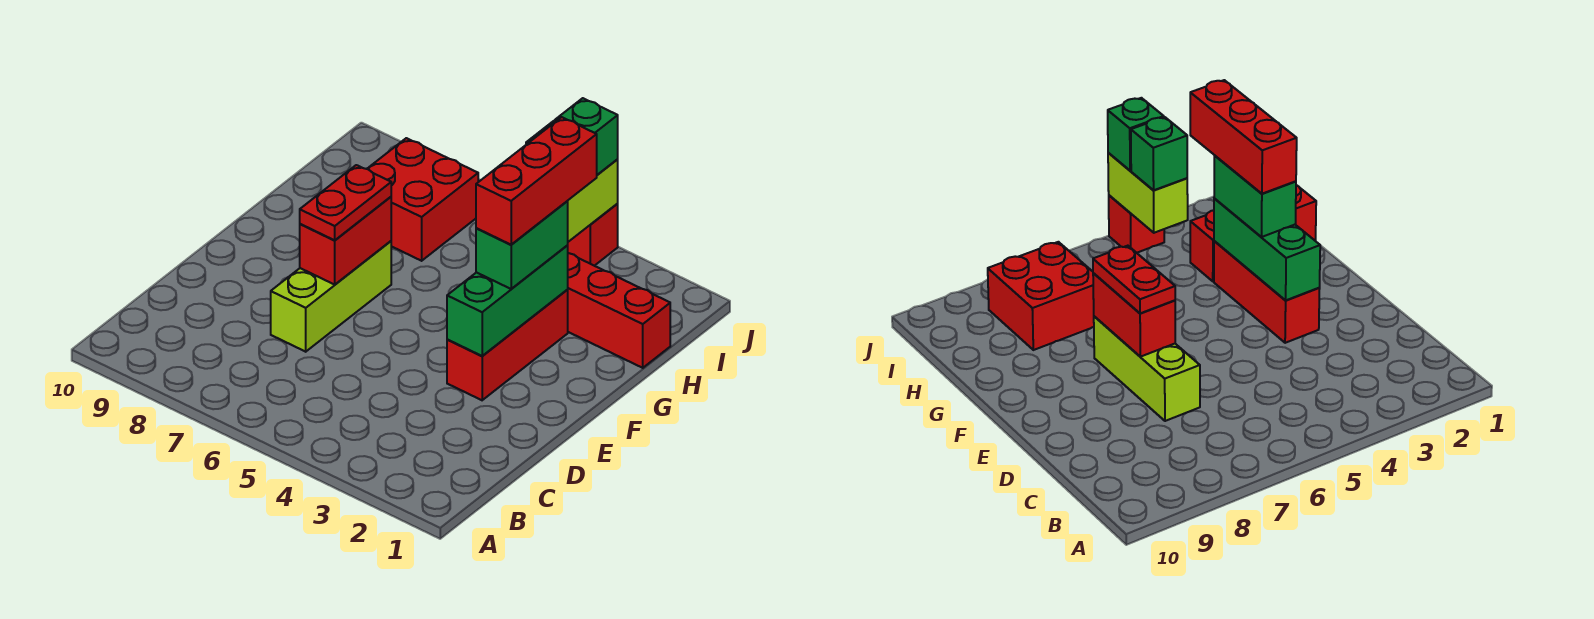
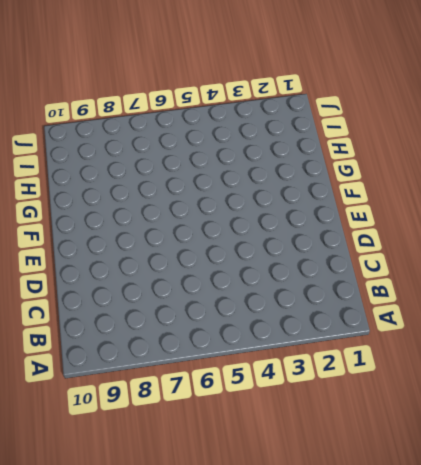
none -> lime brick D7:F7 level 1
none -> red brick E3:G3 level 1
none -> red brick H1:H3 level 1

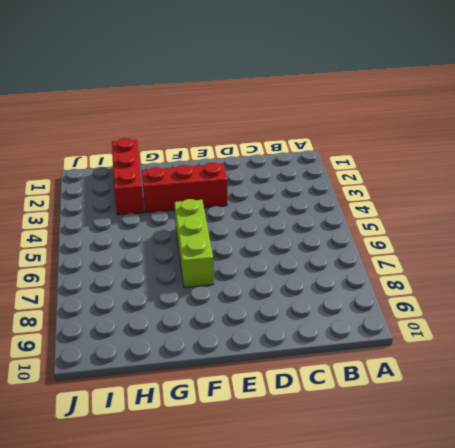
lime brick F5:F7 level 1 -> lime brick D7:F7 level 1
none -> red brick H7:I8 level 1
none -> red brick J4 level 1
none -> green brick E3:G3 level 2

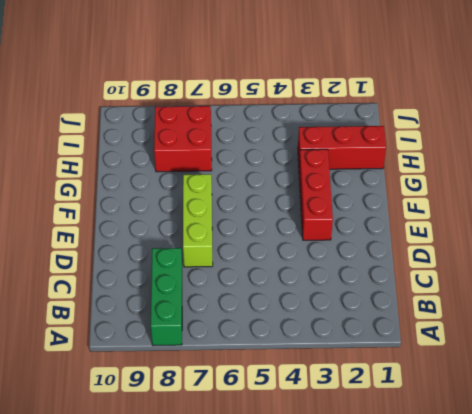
green brick A8:C8 level 1 -> green brick E3:G3 level 2
none -> red brick J4 level 1
none -> red brick E7:F7 level 2
none -> lime brick I4:J4 level 2

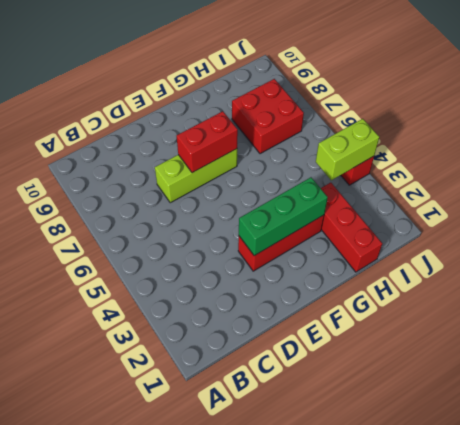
none -> red plate E7:F7 level 3
none -> green brick F3:G3 level 3
none -> green brick I4 level 3

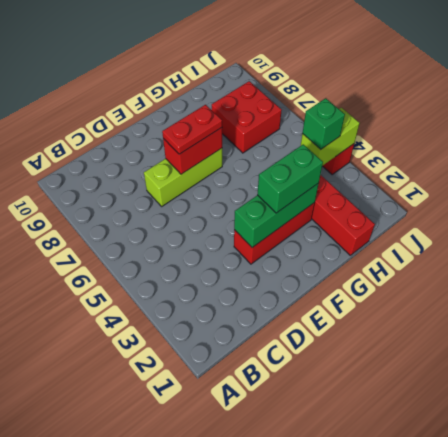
none -> green brick J4 level 3
none -> red brick F3:H3 level 4

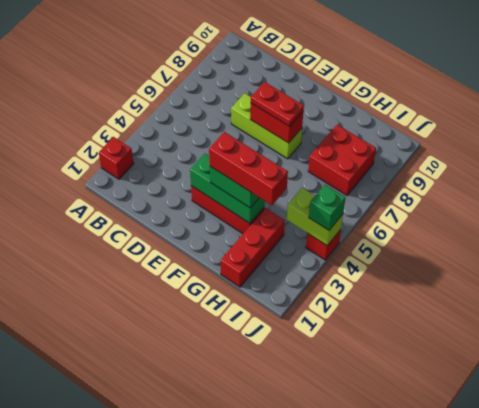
red brick A2 level 1 -> none
none -> green brick I4 level 3

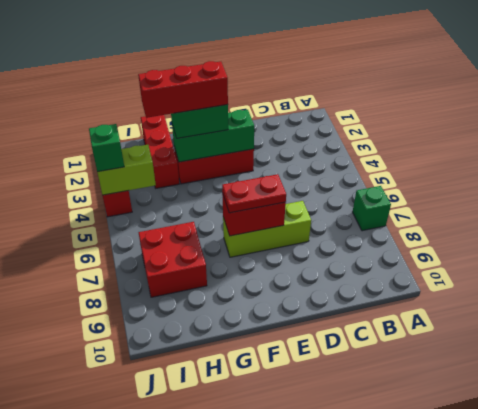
green brick A7 level 1 -> green brick I4 level 3

